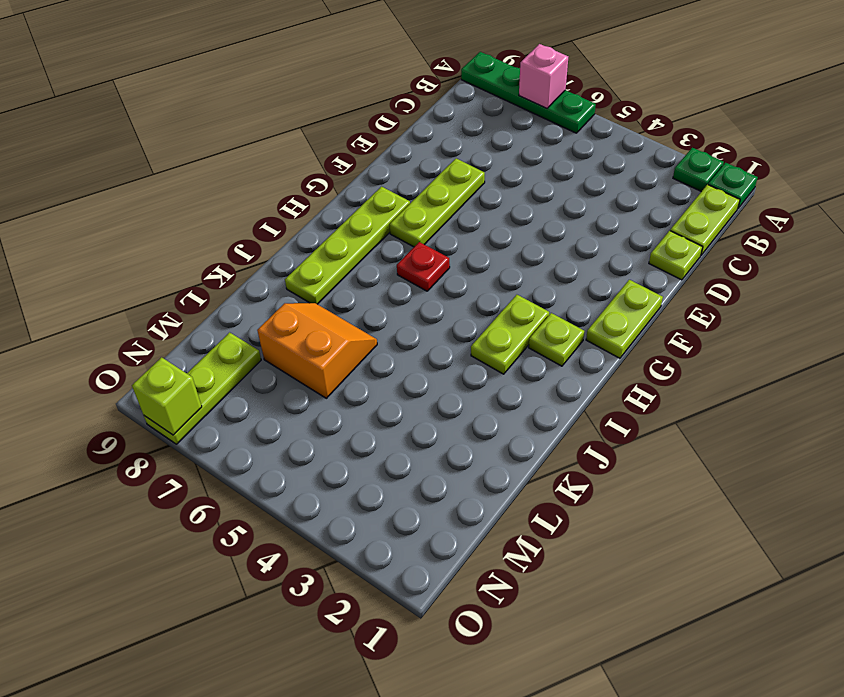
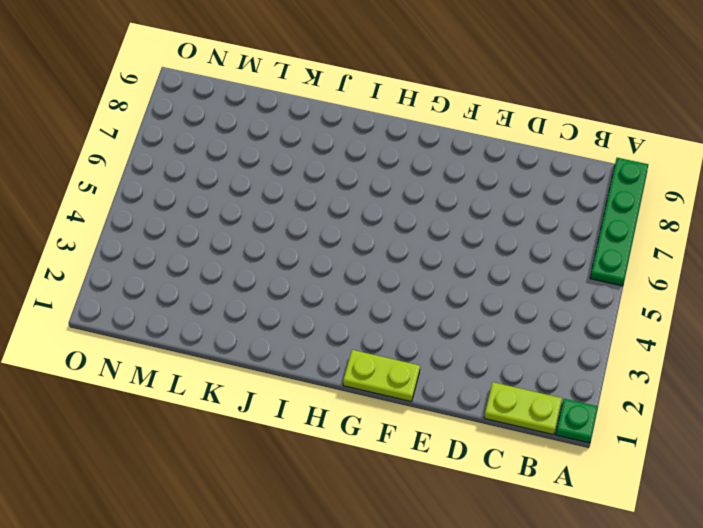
none -> green plate A2 level 1
none -> lime plate D1 level 1
none -> lime plate E7:G7 level 1

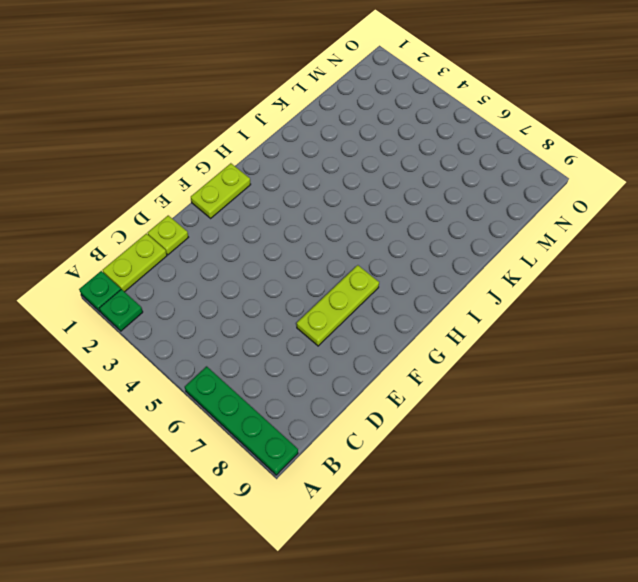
none -> lime plate G8:J8 level 1
none -> lime plate H2 level 1
none -> lime plate H3:I3 level 1

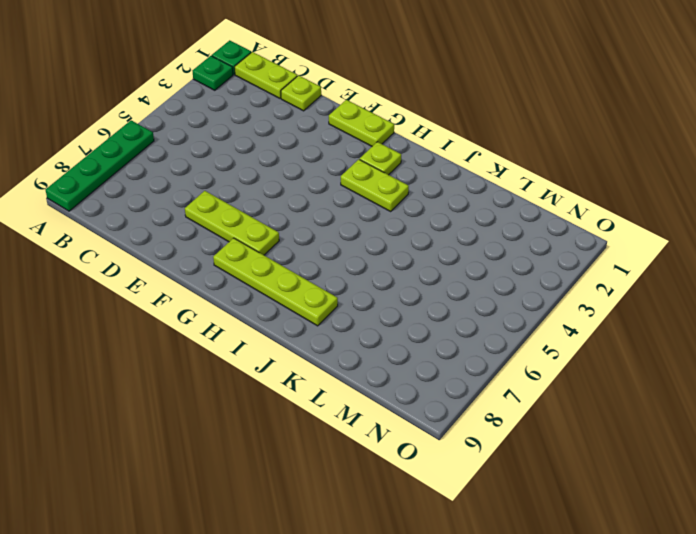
none -> red plate H6 level 1
none -> orange slope K6:L7 level 1 top L
none -> lime plate M8:O8 level 1

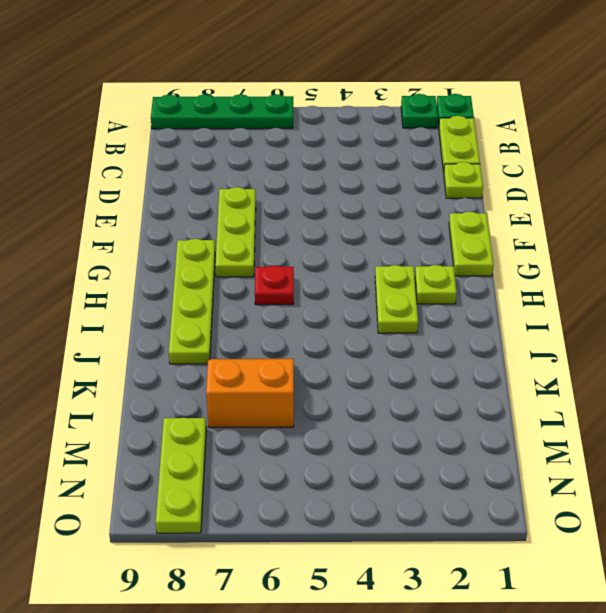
none -> pink brick A7 level 2
none -> lime brick O8 level 2

